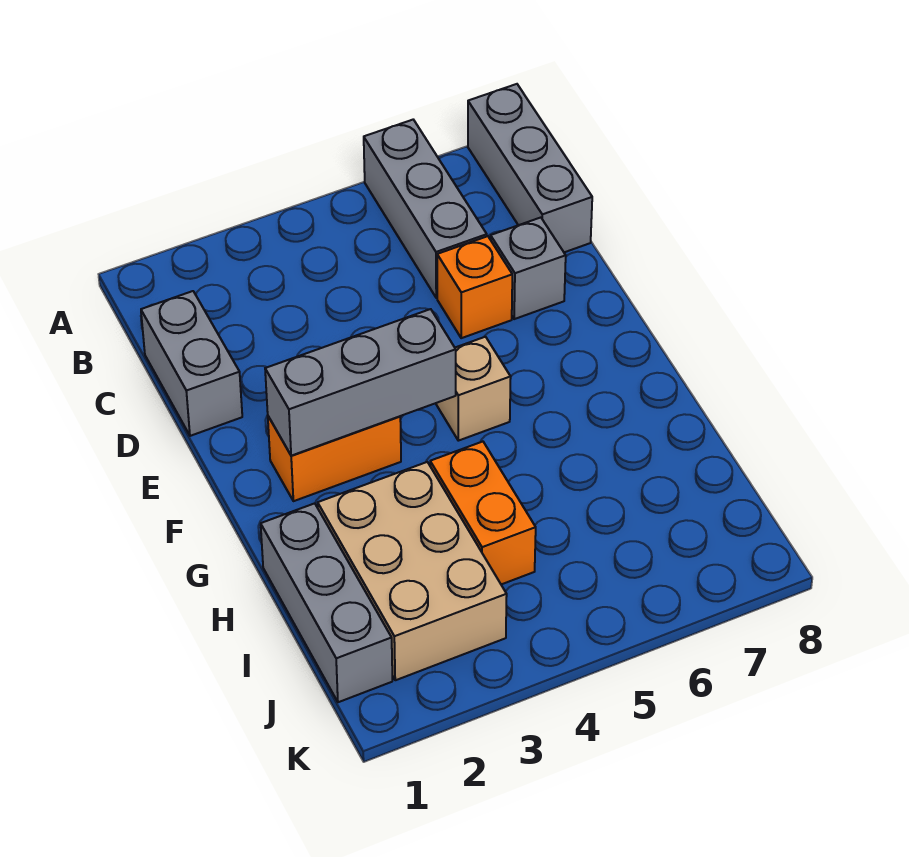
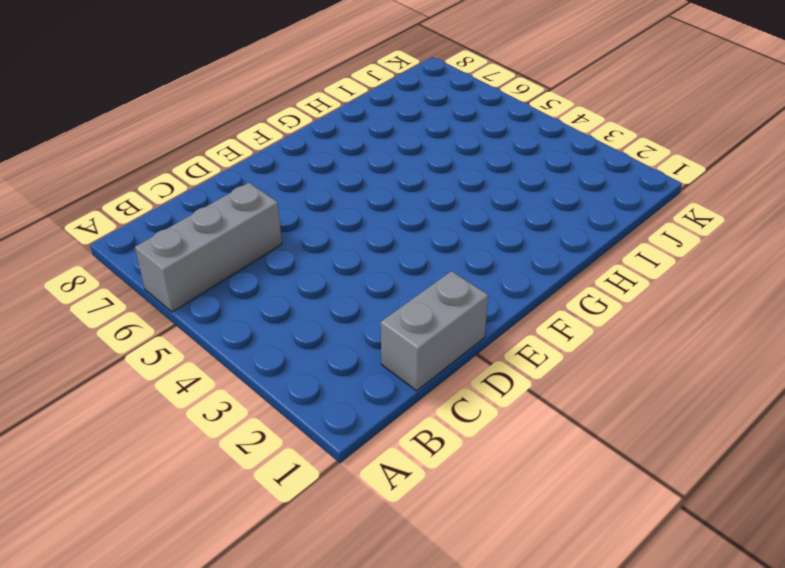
none -> grey brick A8:C8 level 1
none -> orange brick D6 level 1

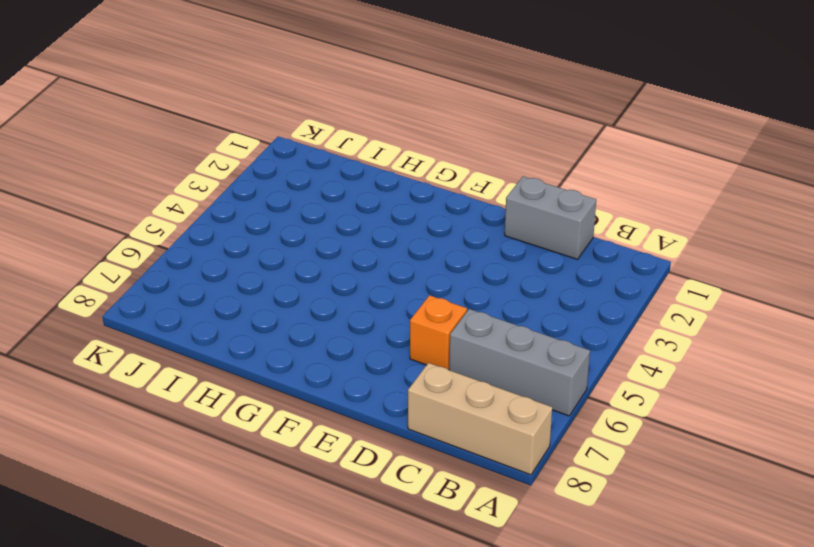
tan brick A8:C8 level 1 -> grey brick A8:C8 level 1
none -> grey brick D7 level 1
none -> orange brick F2:F3 level 1

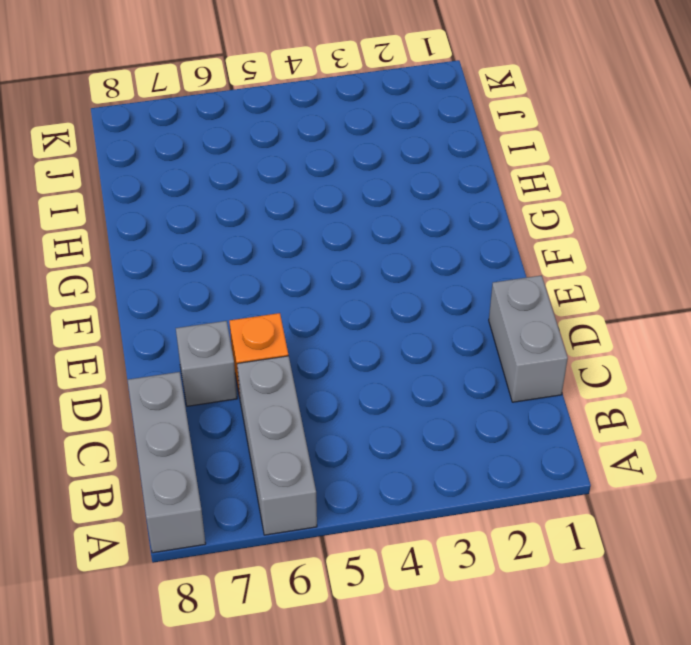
none -> orange brick F2:F3 level 1
none -> tan brick F5 level 1

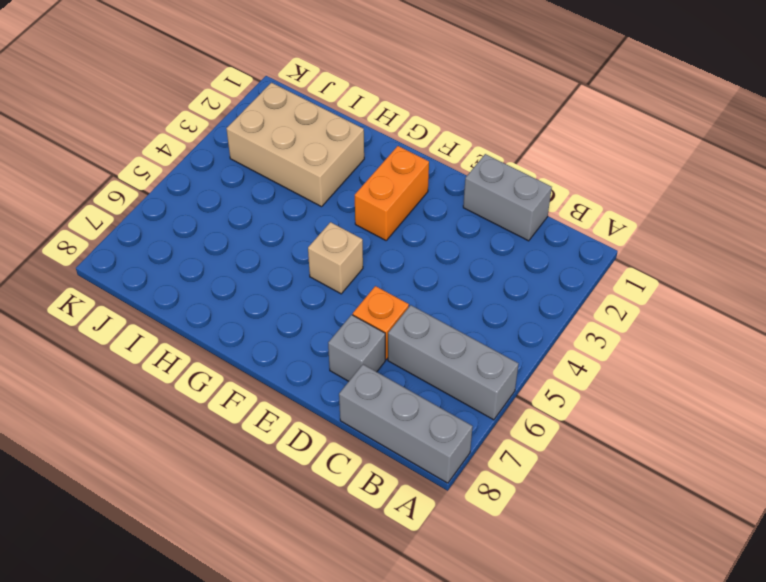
none -> grey brick H1:J1 level 1
none -> orange brick H4:I4 level 1

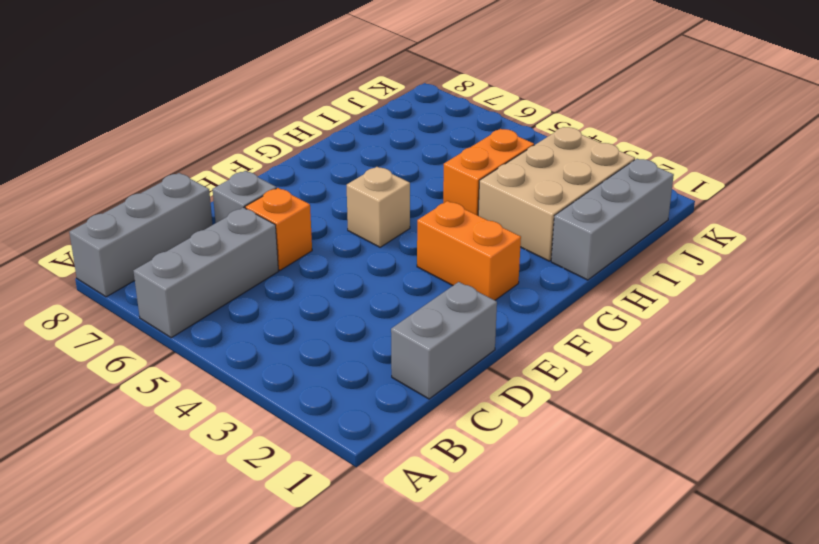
none -> grey brick F2:F4 level 2

